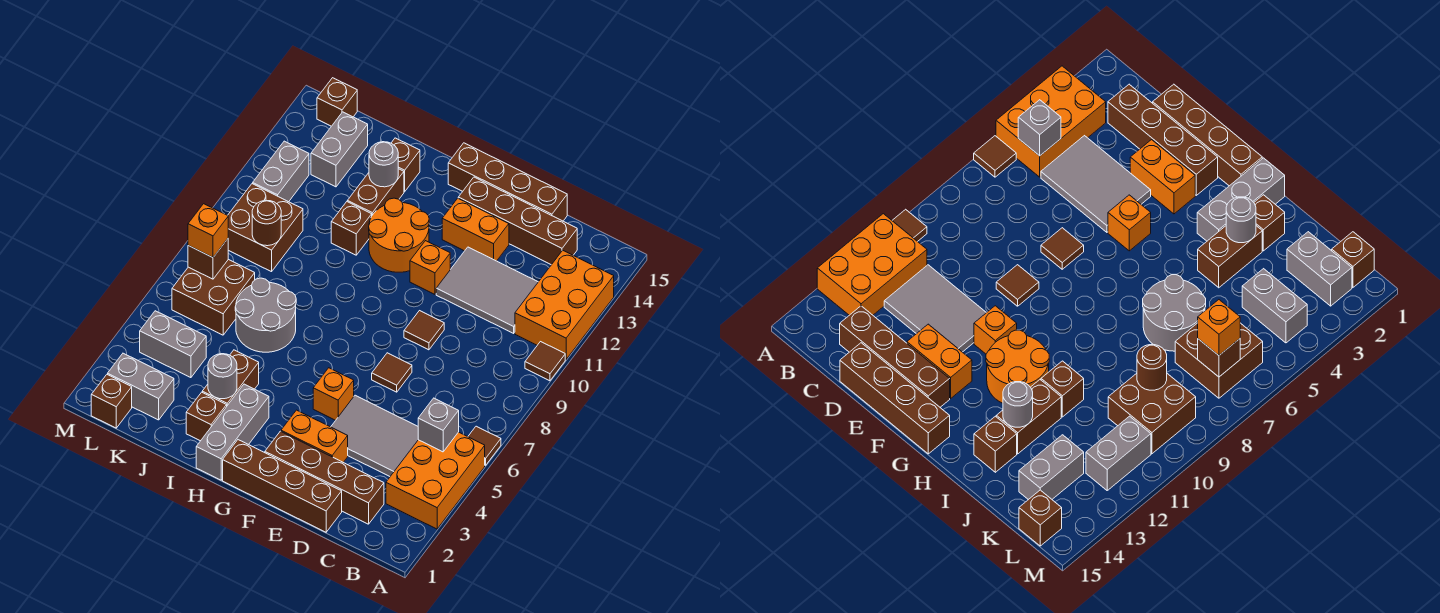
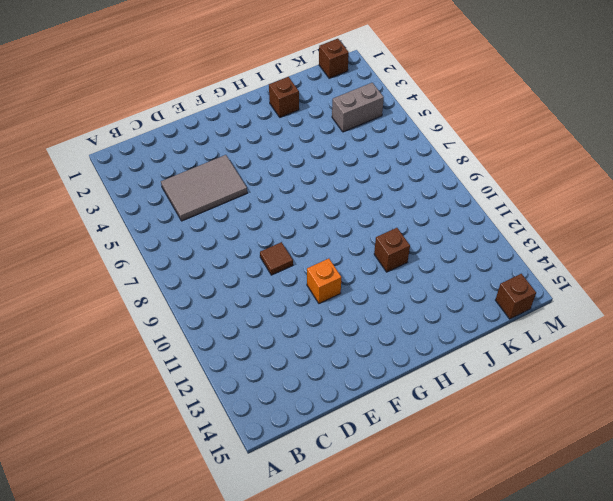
none -> orange brick A3:B5 level 1
none -> brown tile A6 level 1
none -> brown tile A10 level 1
none -> orange brick A11:B13 level 1

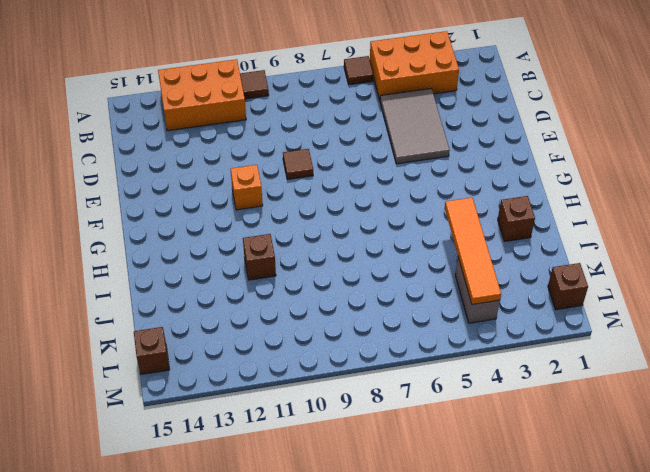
orange tile I4:L4 level 2 -> none
none -> brown brick C2:F2 level 1
none -> grey tile C11:E12 level 1
none -> brown brick C14:F14 level 1
none -> brown brick D1:G1 level 1

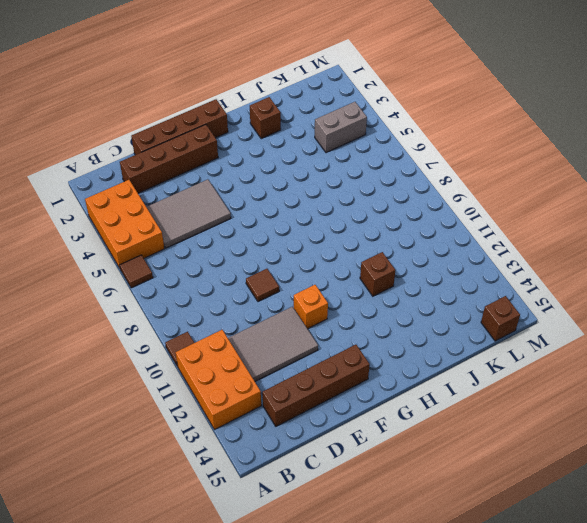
none -> brown brick D15:G15 level 1
none -> orange brick E3:F3 level 1
none -> brown tile E7 level 1
none -> orange brick E13:F13 level 1

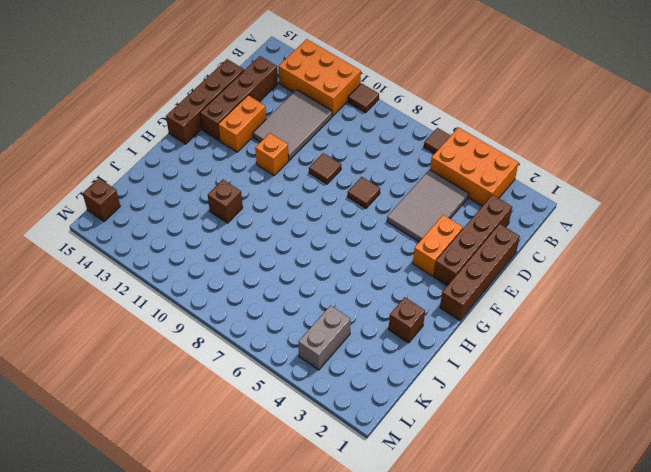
none -> orange brick F5 level 1
none -> orange round brick G11:H12 level 1
none -> grey brick H1:H3 level 1
none -> brown brick I3:I4 level 1

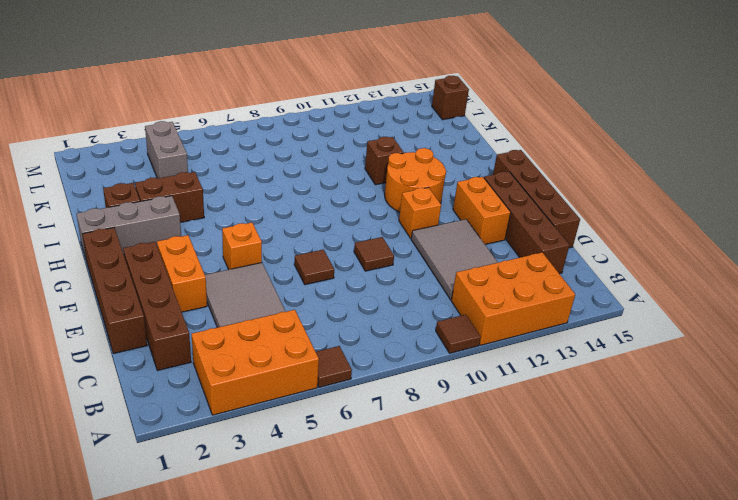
none -> grey round brick I6:J7 level 1
none -> brown brick I12:I13 level 1
none -> brown brick I14 level 1
none -> grey brick K2:L2 level 1

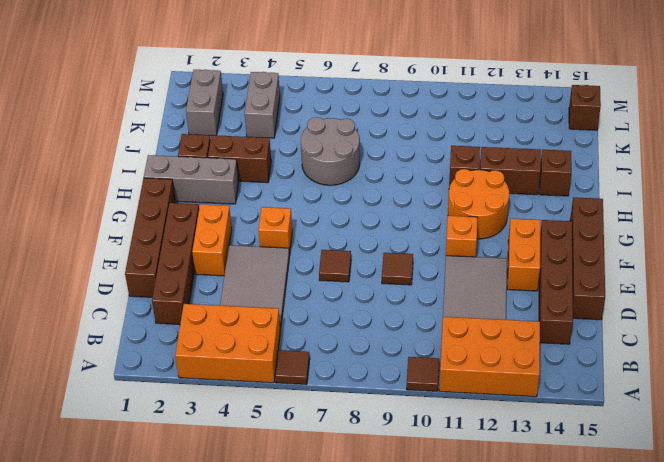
none -> brown brick K6:L7 level 1
none -> brown brick K9:L10 level 1
none -> grey brick K13:K14 level 1
none -> brown brick L1 level 1

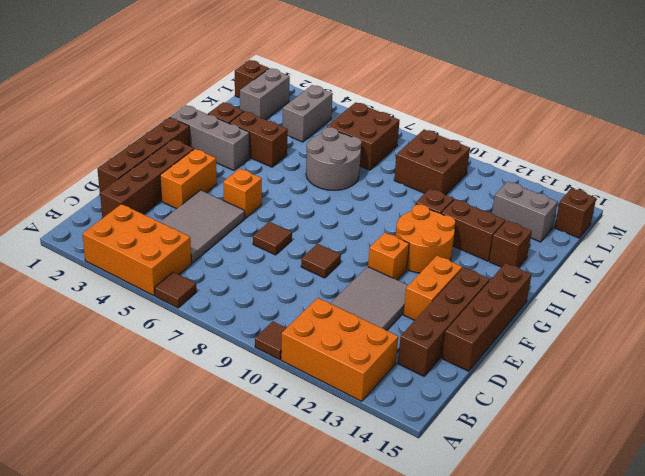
none -> grey brick L11:L12 level 1
none -> grey brick B5 level 2
none -> grey round brick I3 level 2
none -> grey round brick I13 level 2

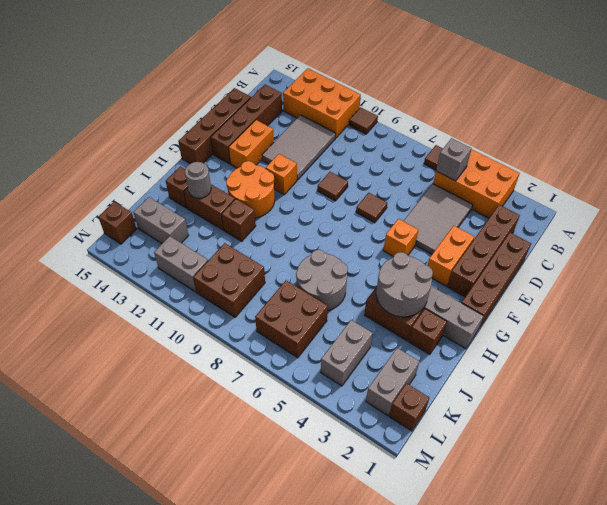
grey round brick H3:I4 level 2 -> grey round brick I3 level 2
none -> brown round brick K9 level 2
none -> brown brick L7 level 2
none -> orange brick L7 level 3

